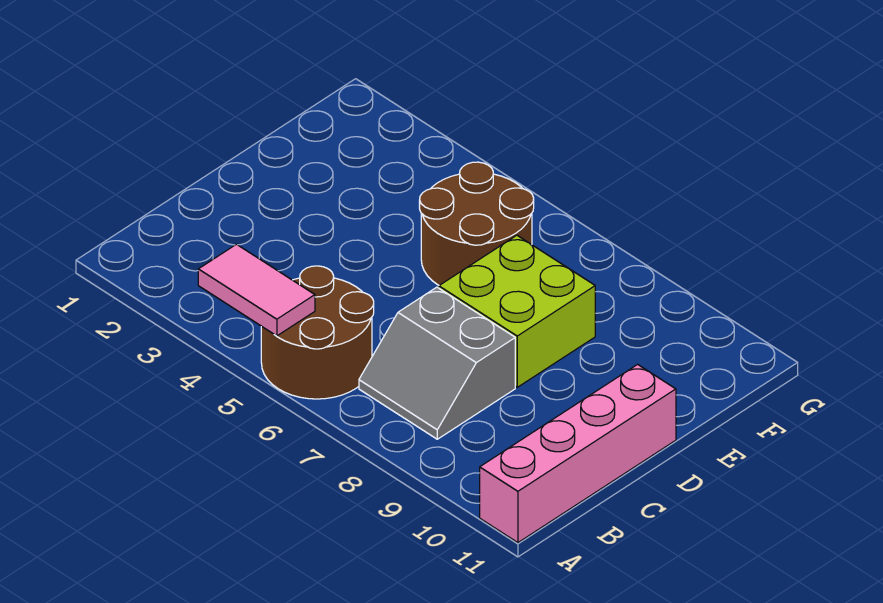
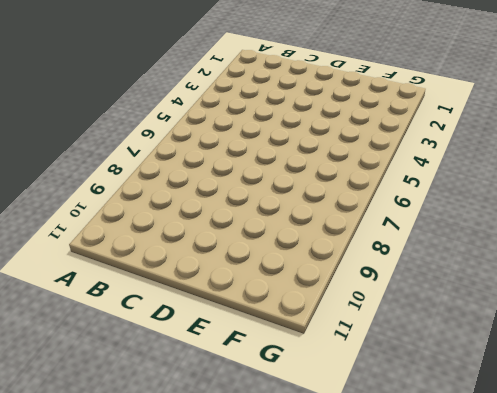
none -> brown round brick A5:B6 level 1
none -> pink brick A11:D11 level 1

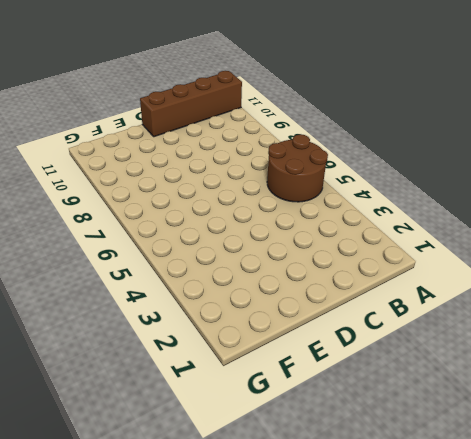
brown brick A11:D11 level 1 -> pink brick A11:D11 level 1
none -> grey slope B7:C8 level 1 top C
none -> lime brick D7:E8 level 1

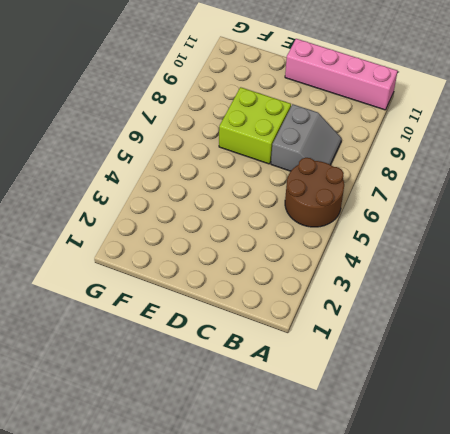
none -> brown round brick E5:F6 level 1
none -> pink tile A4:A5 level 2

